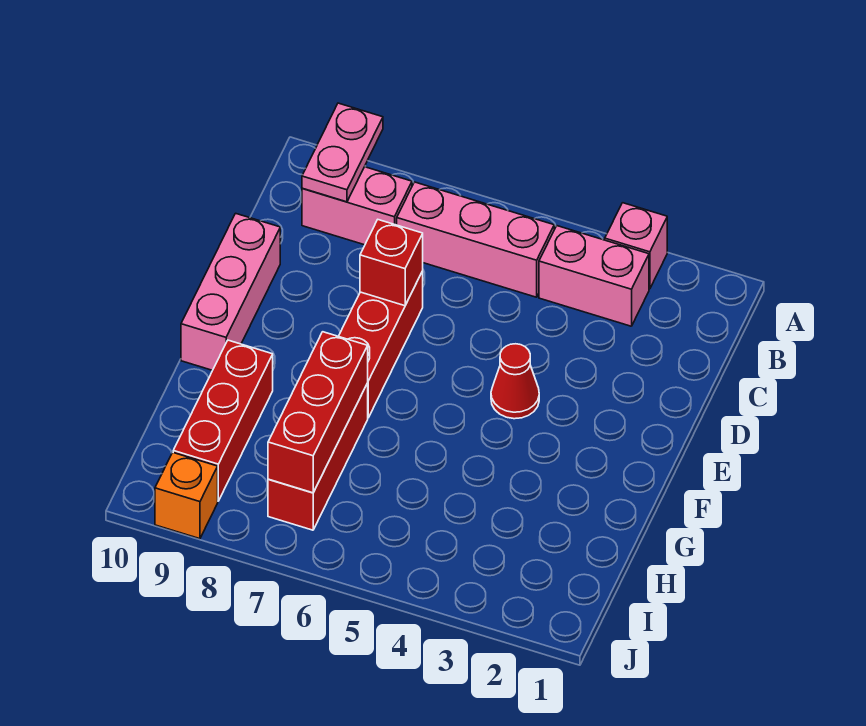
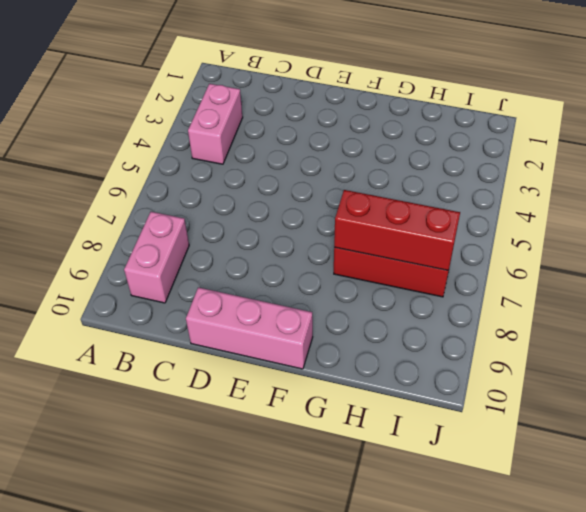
none -> pink brick A3 level 1
none -> pink brick B5:B7 level 1
none -> red brick D7:F7 level 1

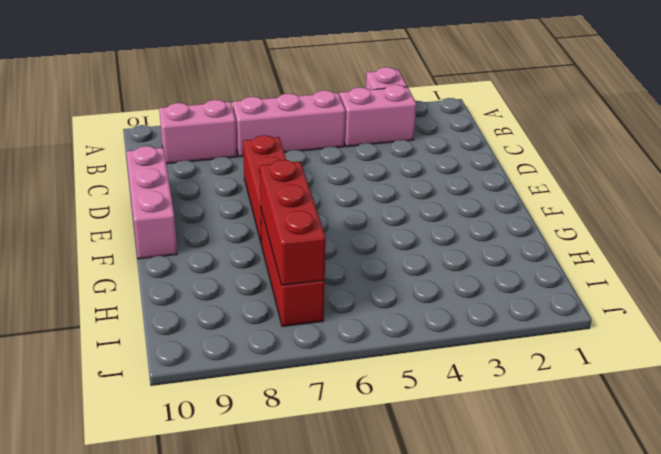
none -> red cone E4 level 1
none -> red brick G9:I9 level 1
none -> orange brick J9 level 1

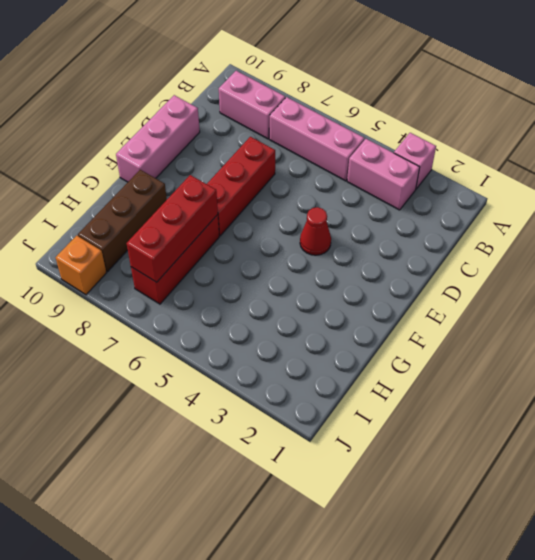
brown brick G9:I9 level 1 -> red brick G9:I9 level 1
none -> pink plate A9:B9 level 2
none -> red brick D7 level 2

